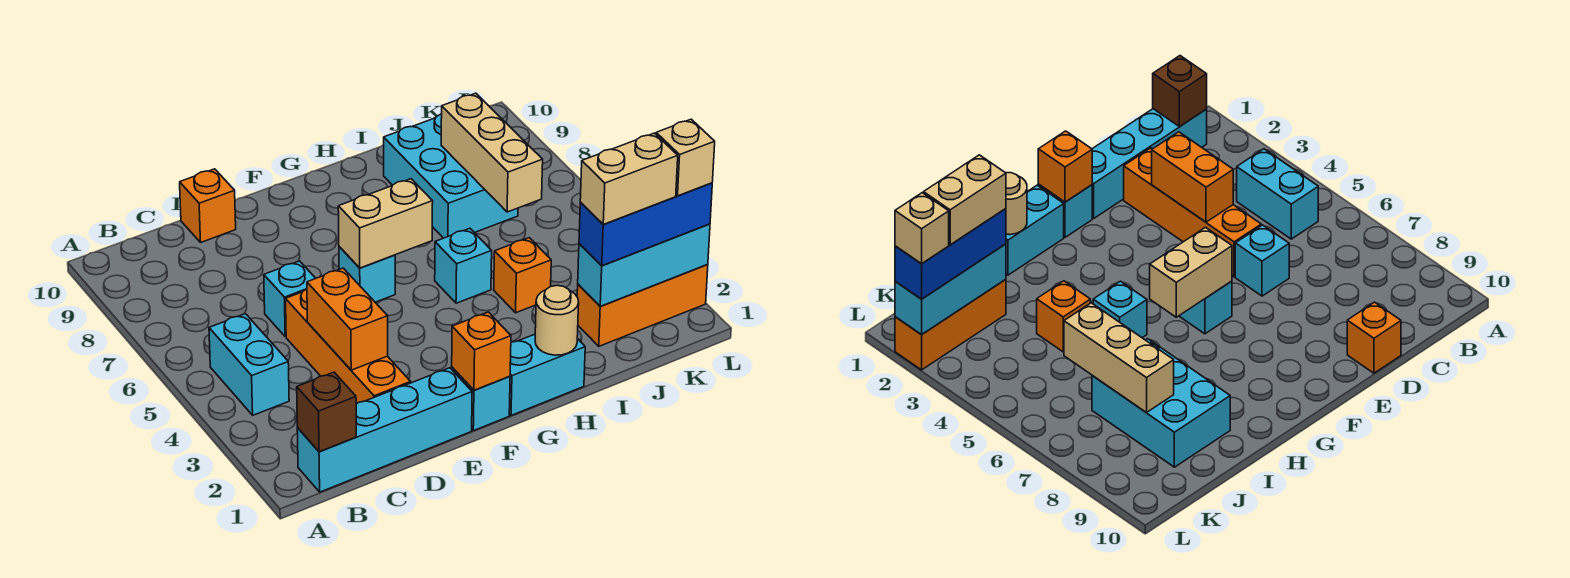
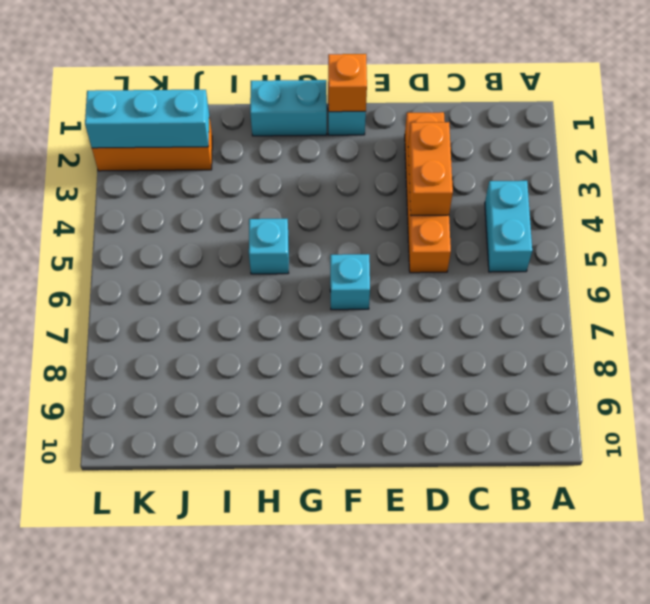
none -> cyan brick B1:E1 level 1
none -> cyan brick D6 level 1
none -> orange brick D10 level 1

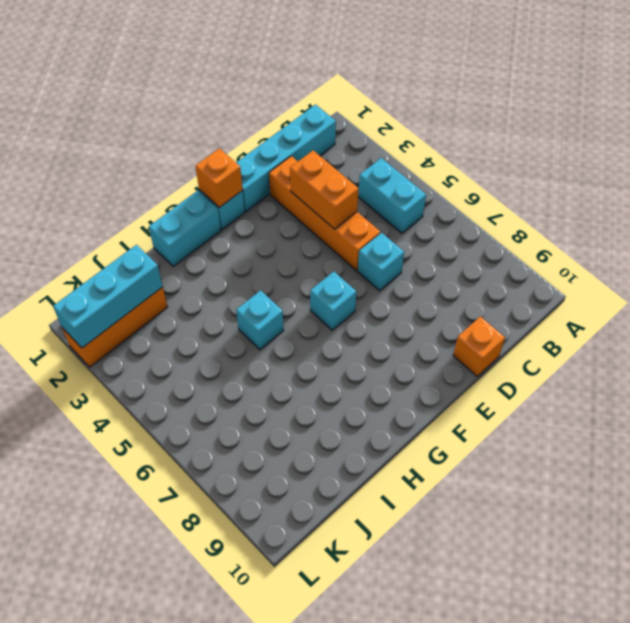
none -> orange brick I4 level 1
none -> cyan brick I7:J9 level 1
none -> brown brick B1 level 2

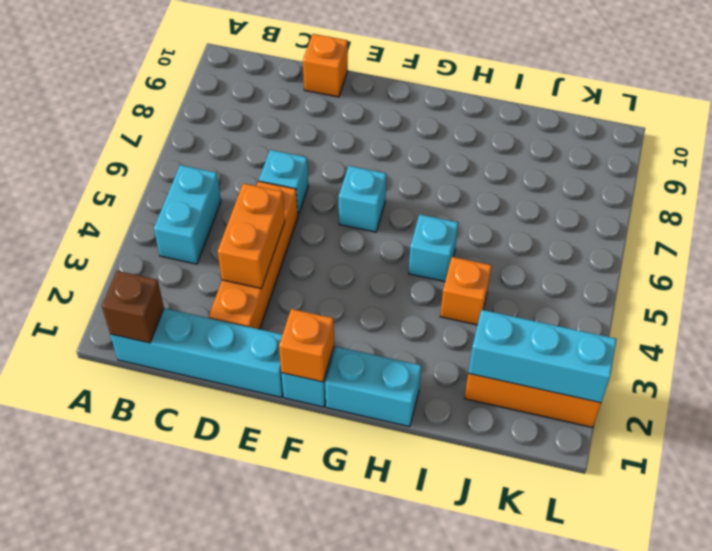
none -> cyan brick I7:J9 level 1
none -> tan brick F6:G6 level 2
none -> tan round brick H1 level 2

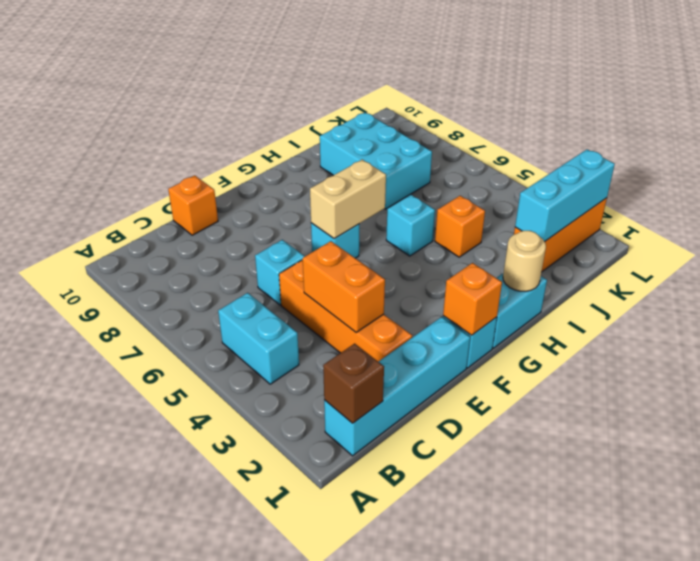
none -> tan brick J6:J8 level 2
none -> blue brick J2:L2 level 3
none -> tan brick J2:K2 level 4

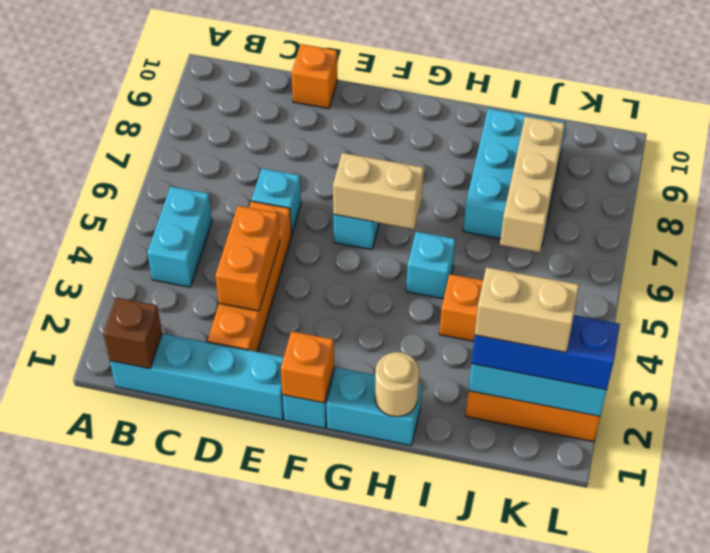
none -> tan brick L2 level 4

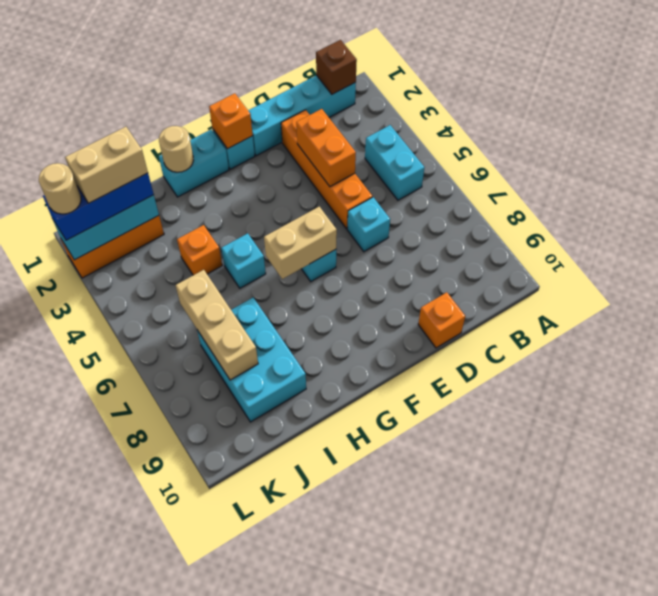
tan round brick L2 level 4 -> tan brick L2 level 4

